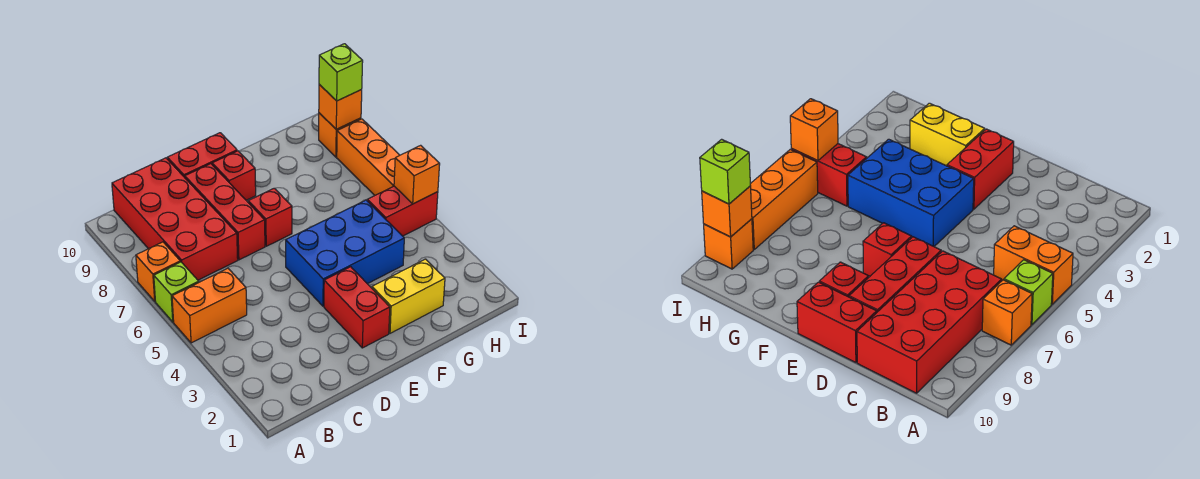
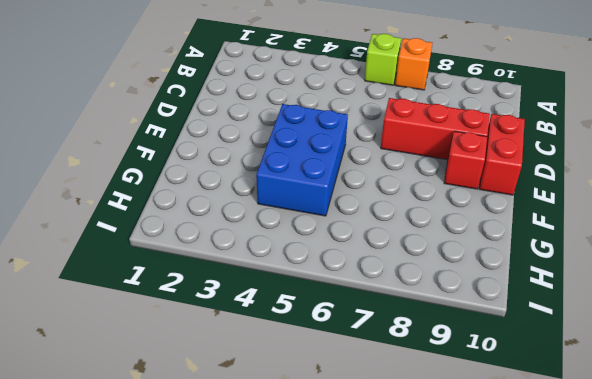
none -> orange brick A5:B5 level 1
none -> red brick B7:C10 level 1
none -> red brick E2:E3 level 1

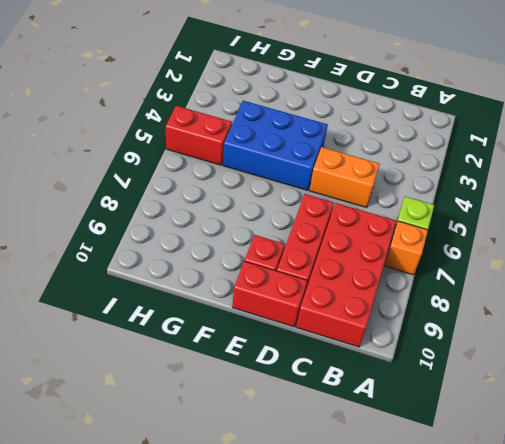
orange brick C5:D5 level 1 -> orange brick A5:B5 level 1
none -> red brick E2:E3 level 1
none -> red brick E7 level 1
none -> yellow brick F2:G2 level 1

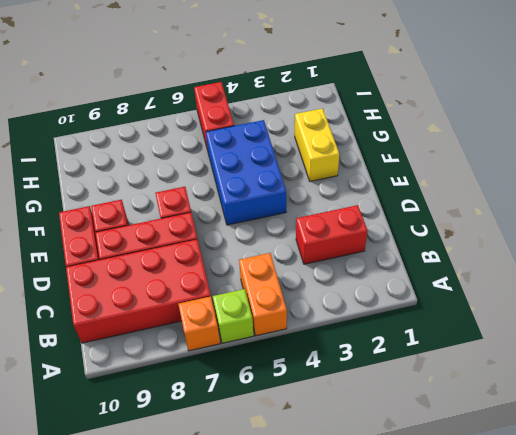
red brick C2:C3 level 1 -> red brick E2:E3 level 1
none -> orange brick I6:I8 level 1
none -> orange brick I9 level 1
none -> orange brick I5 level 2

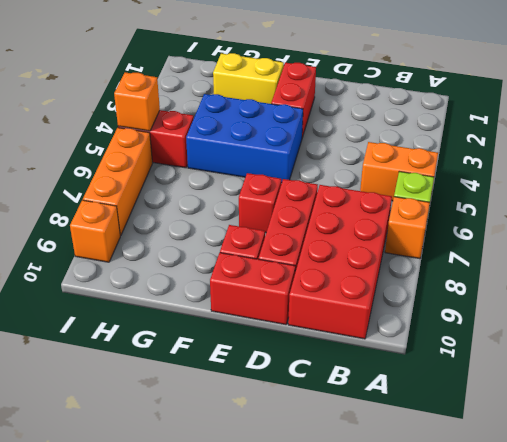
none -> orange brick I9 level 2
none -> lime brick I9 level 3

